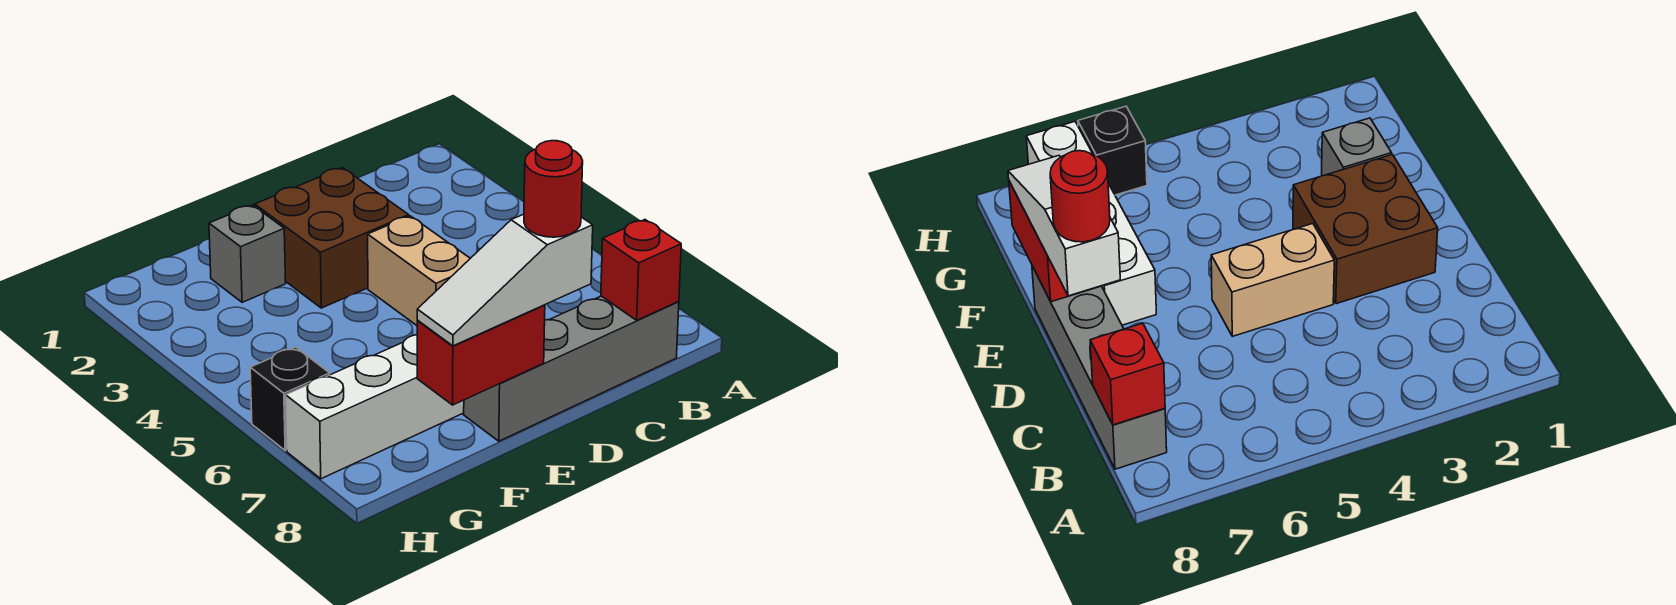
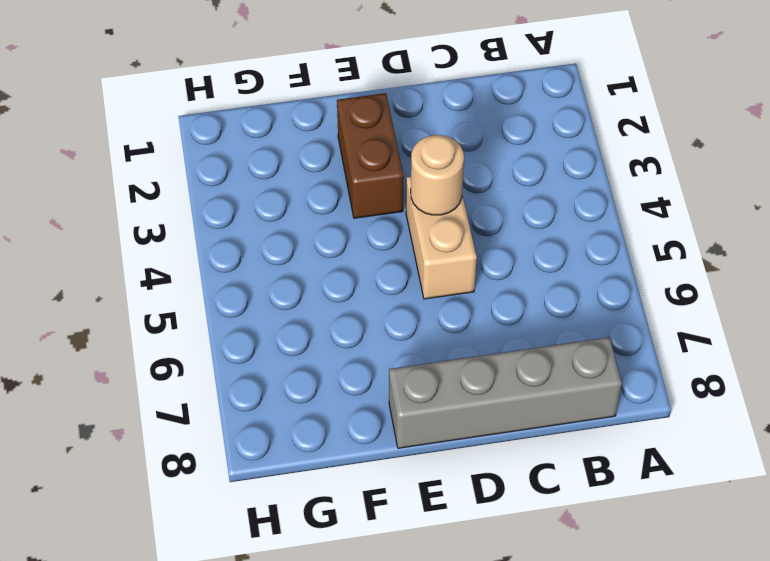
tan round brick D4 level 2 -> none
brown brick E2:E3 level 1 -> brown brick D2:E3 level 1
none -> white brick E7:H7 level 1
none -> grey brick F2 level 1

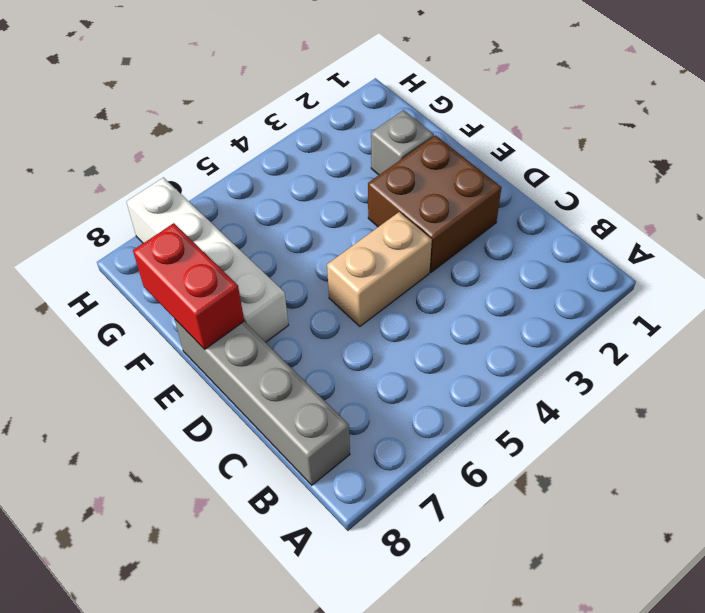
none -> black brick H6 level 1
none -> red brick B8 level 2

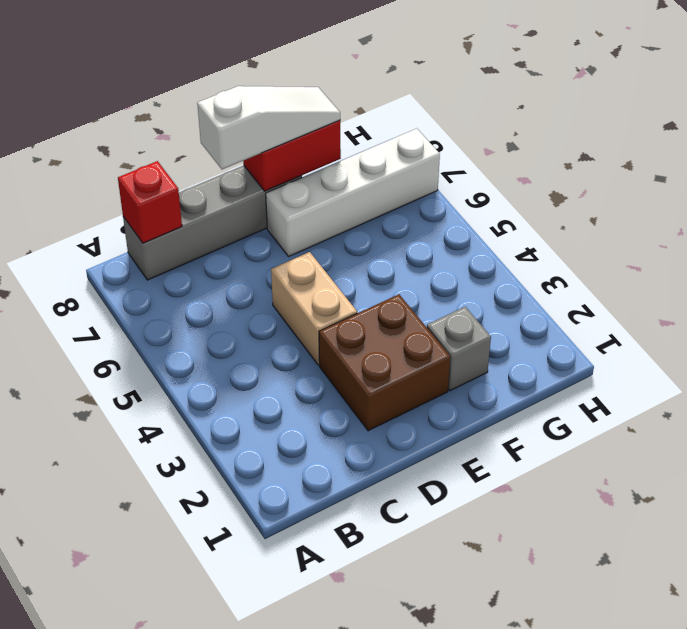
none -> black brick H6 level 1
none -> red round brick D8 level 4

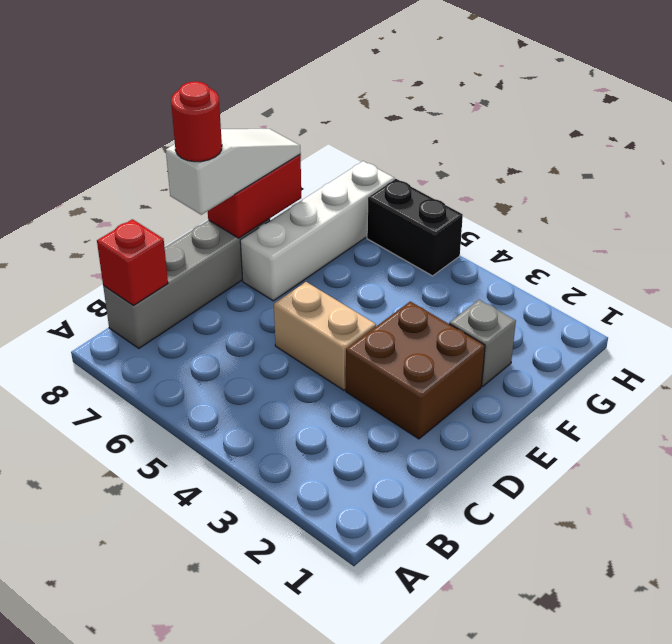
black brick H5:H6 level 1 -> black brick H6 level 1

